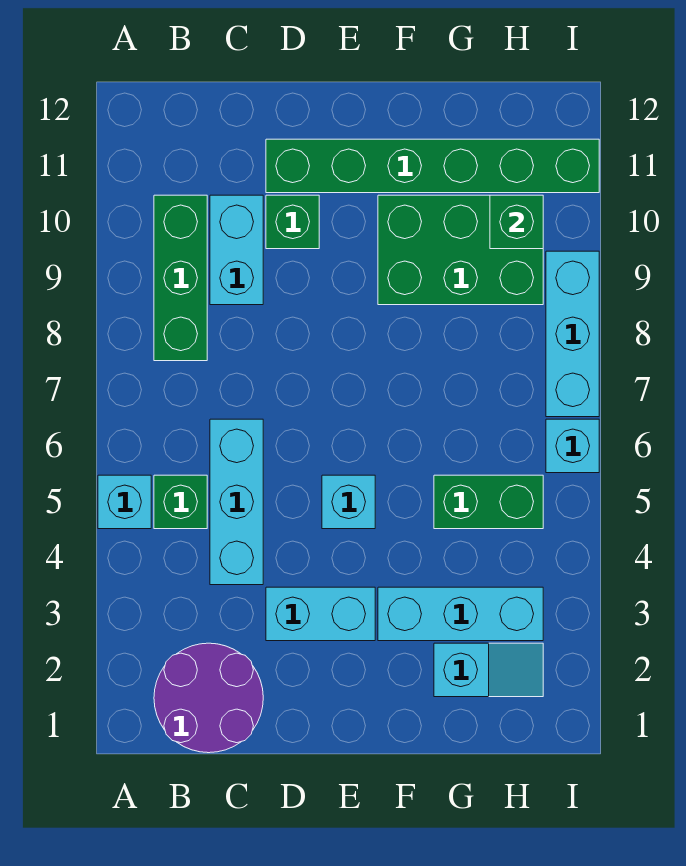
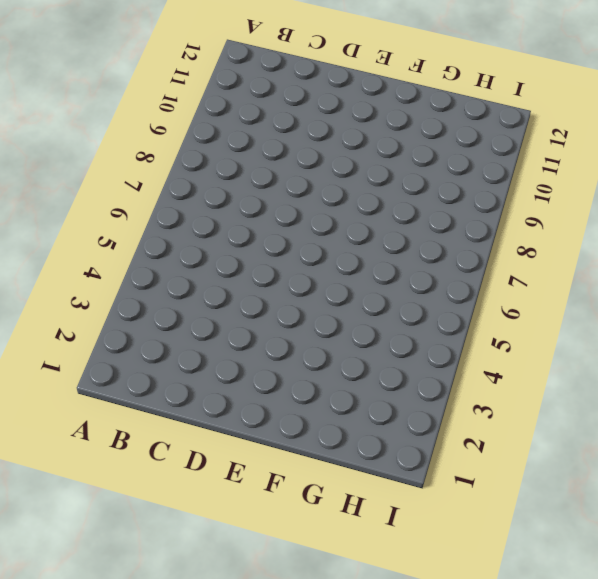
none -> cyan brick A5 level 1
none -> purple round brick B1:C2 level 1
none -> green brick B5 level 1

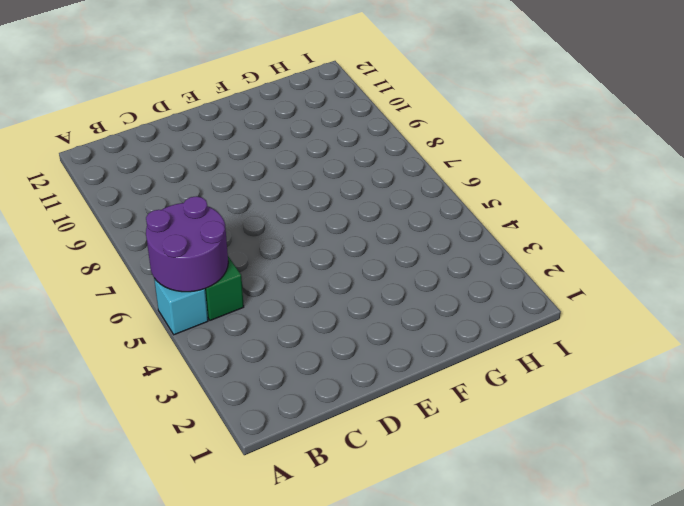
purple round brick A5:B6 level 2 -> purple round brick B1:C2 level 1
none -> green brick B8:B10 level 1
none -> cyan brick C4:C6 level 1
none -> cyan brick C9:C10 level 1

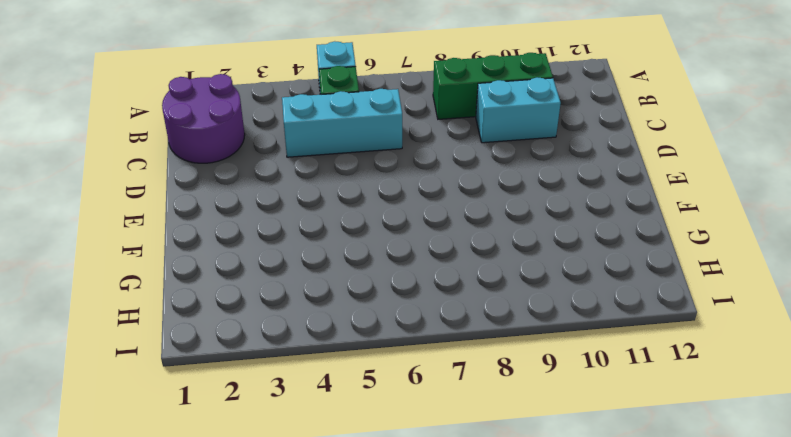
none -> cyan brick D3:E3 level 1
none -> green brick D10 level 1
none -> green brick D11:I11 level 1

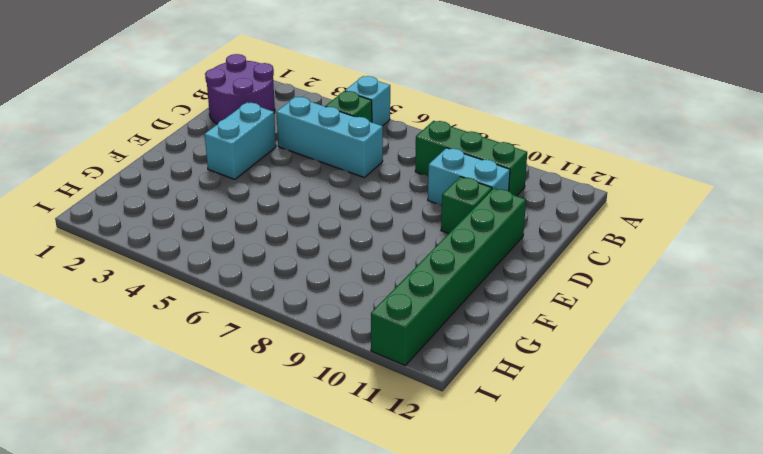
none -> cyan brick E5 level 1
none -> cyan brick F3:H3 level 1
none -> green brick F9:H10 level 1

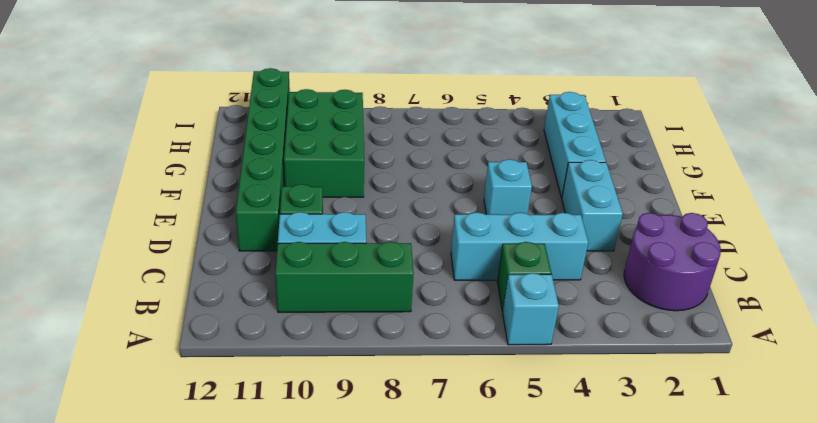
none -> cyan slope G2:H2 level 1 top G
none -> green brick G5:H5 level 1
none -> cyan brick I6 level 1

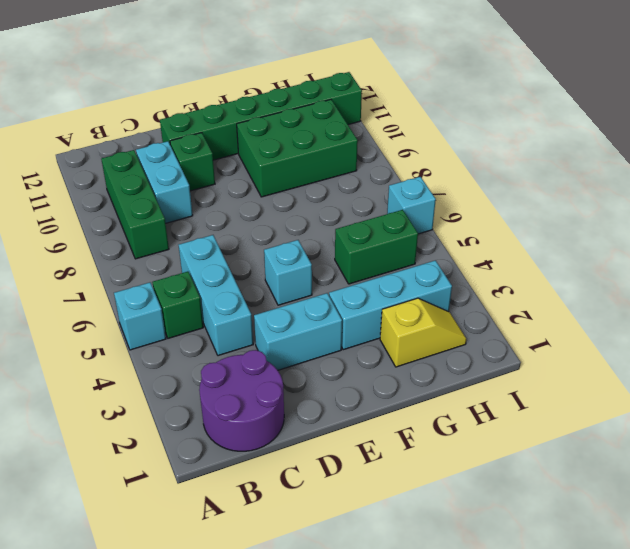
yellow slope G2:H2 level 1 top G -> cyan slope G2:H2 level 1 top G
none -> cyan brick I7:I9 level 1
none -> green brick H10 level 2

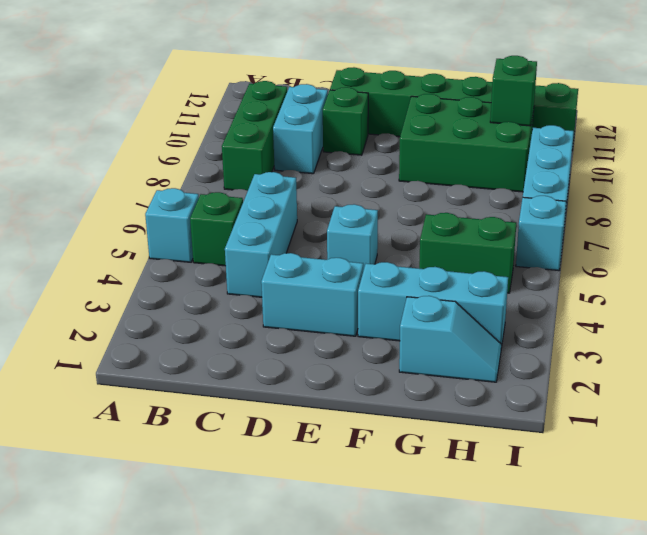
none -> purple round brick B1:C2 level 1

